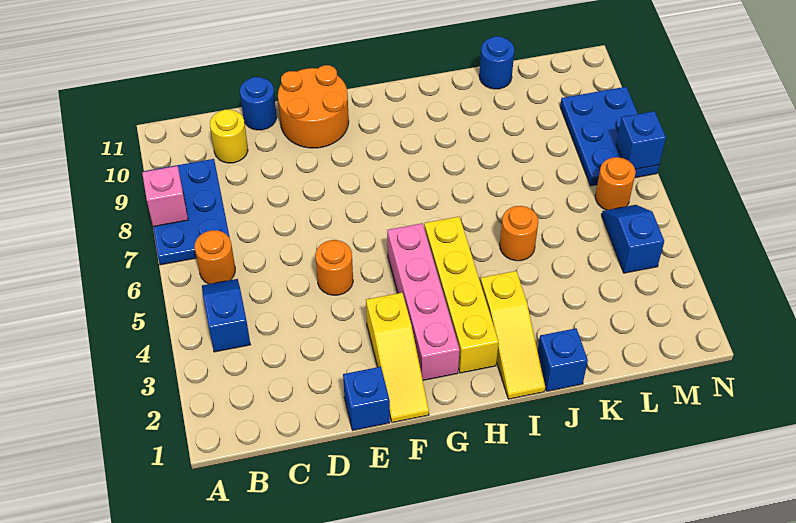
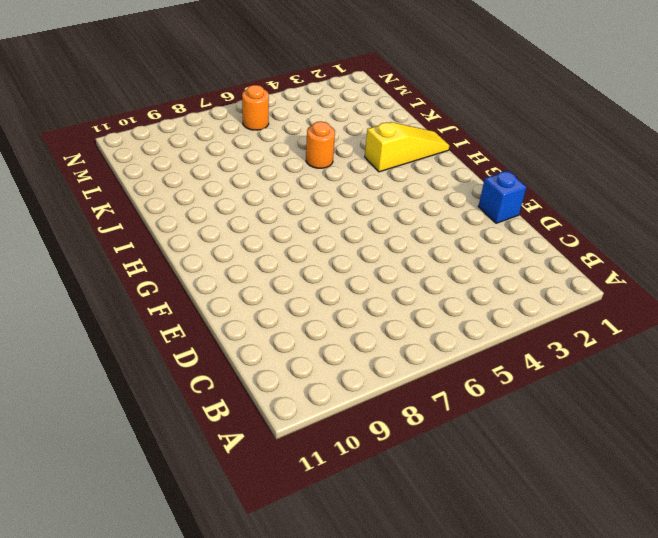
none -> blue plate A7:B9 level 1
none -> blue slope B4:B5 level 1 top 4
none -> orange round brick B6 level 1

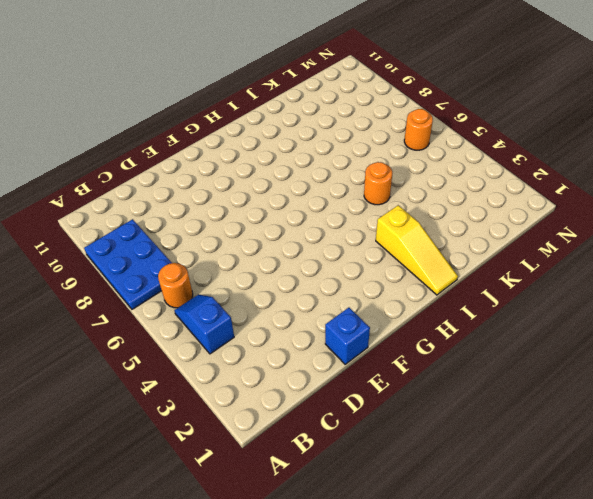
none -> yellow round brick C10 level 1
none -> blue round brick D11 level 1
none -> orange round brick E5 level 1

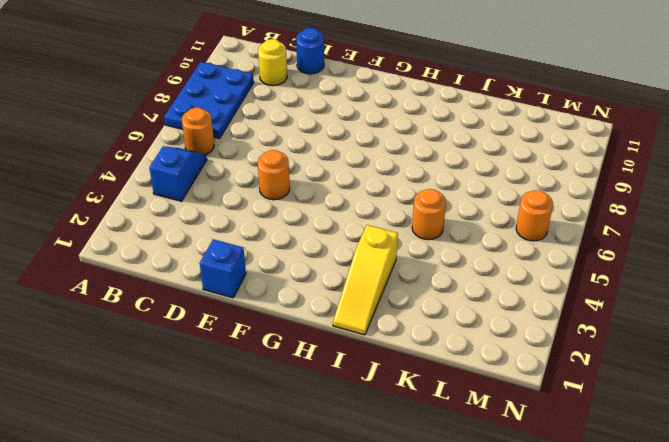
none -> orange round brick E10:F11 level 1
none -> yellow slope F1:F3 level 1 top 3
none -> pink brick G2:G5 level 1

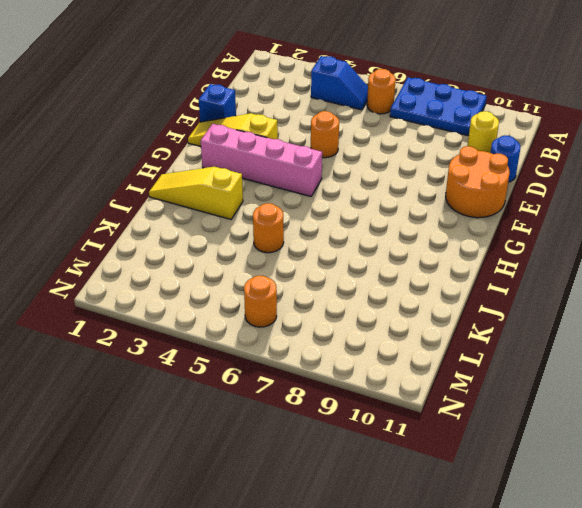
none -> yellow brick H2:H5 level 1
none -> blue brick J1 level 1
none -> blue round brick K11 level 1

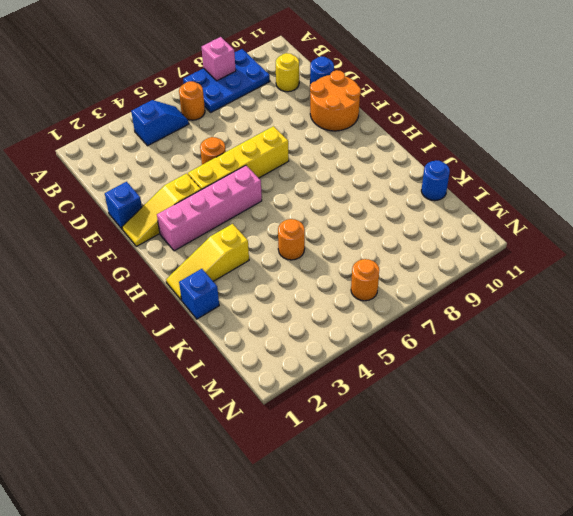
yellow brick F4:F7 level 1 -> yellow brick H2:H5 level 1
none -> blue slope M4:M5 level 1 top 4
none -> blue plate M7:N9 level 1
none -> blue brick N7 level 2

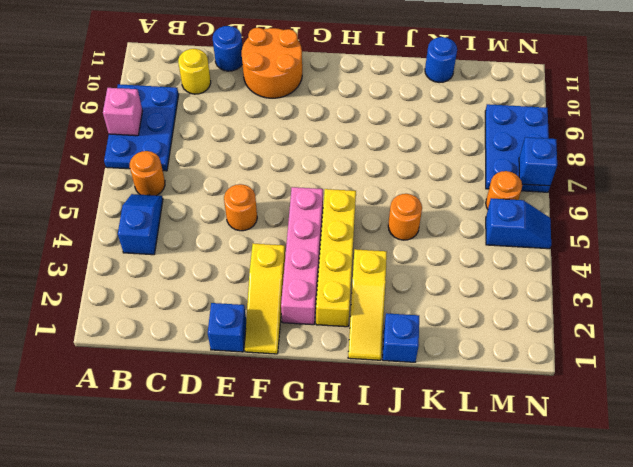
blue slope M5:N5 level 1 top M -> blue slope M4:M5 level 1 top 4

